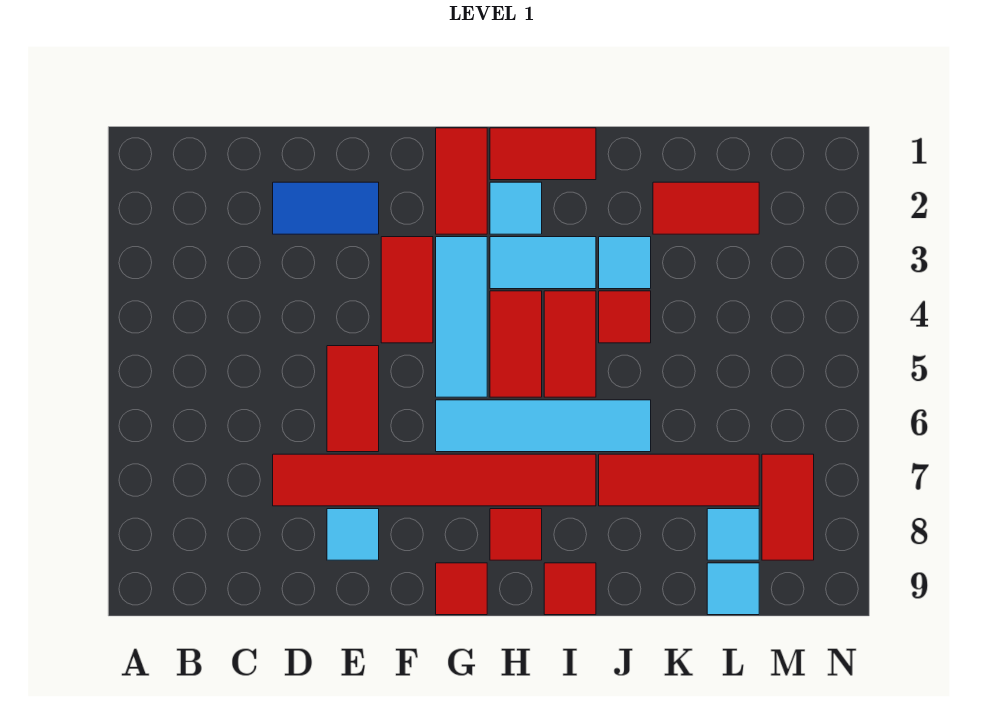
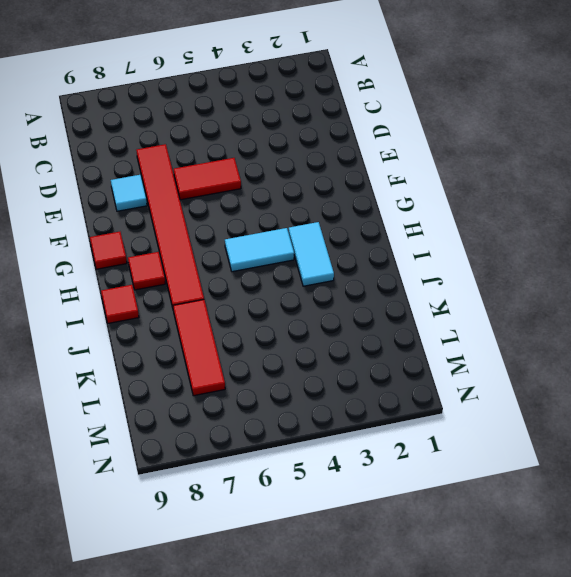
cyan tile H4:H5 level 1 -> red tile H4:H5 level 1
none -> blue tile D2:E2 level 1
none -> red tile F3:F4 level 1
none -> red tile G1:G2 level 1

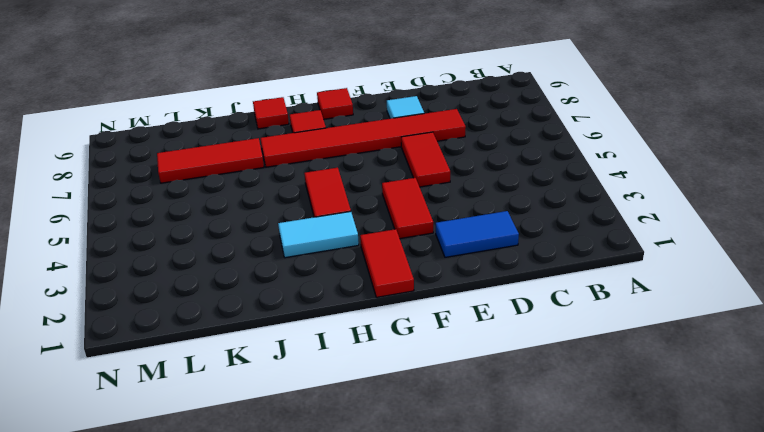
none -> cyan tile G3:G5 level 1
none -> cyan tile G6:J6 level 1
none -> red tile H1:I1 level 1

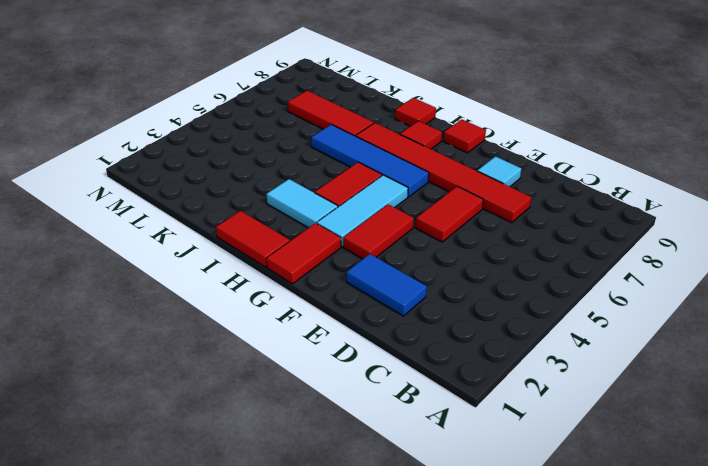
blue tile G6:J6 level 1 -> cyan tile G6:J6 level 1
none -> cyan tile H2 level 1
none -> red tile I4:I5 level 1
none -> cyan tile J3 level 1

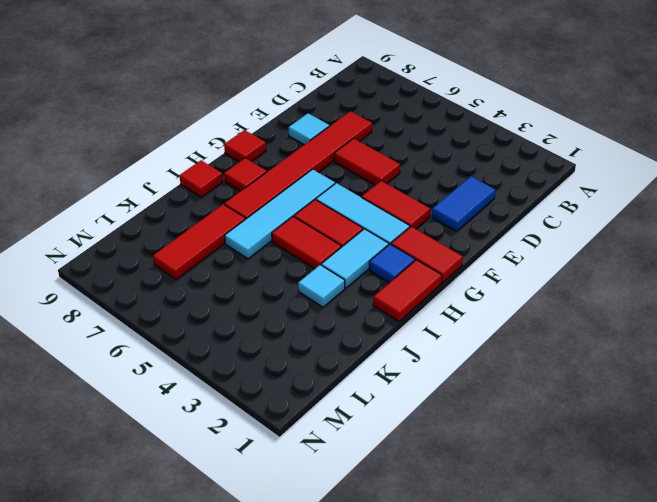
blue tile H2 level 1 -> cyan tile H2 level 1
none -> red tile J4 level 1
none -> red tile K2:L2 level 1
none -> cyan tile L8 level 1

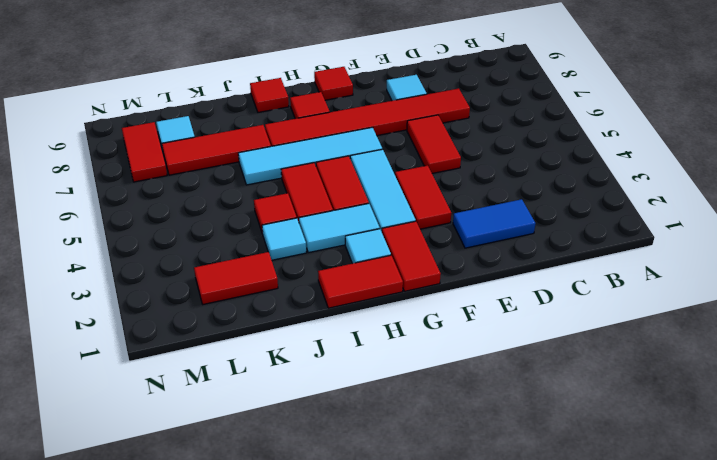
none -> cyan tile L9 level 1

